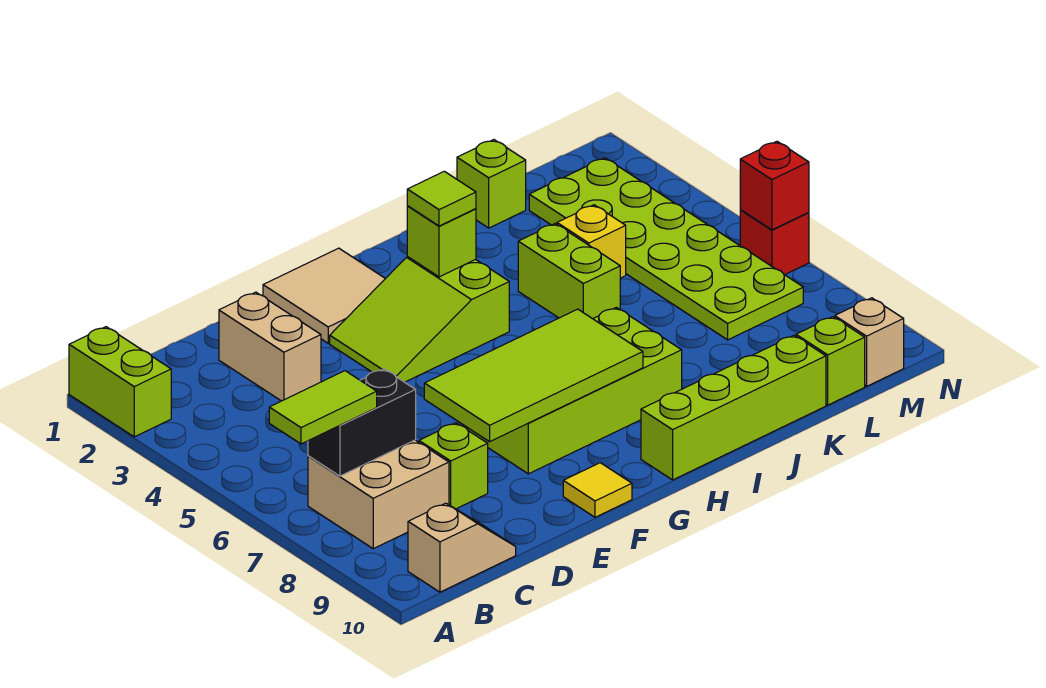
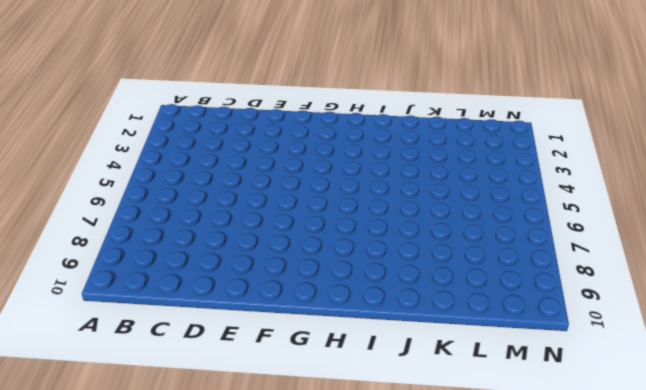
none -> lime brick A1:A2 level 1
none -> tan brick B7:C8 level 1
none -> tan slope B10:C10 level 1 top B

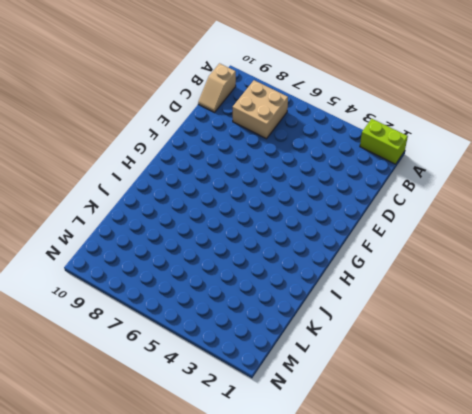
none -> tan brick D2:D3 level 1
none -> lime brick D8 level 1
none -> tan tile F1:G2 level 1

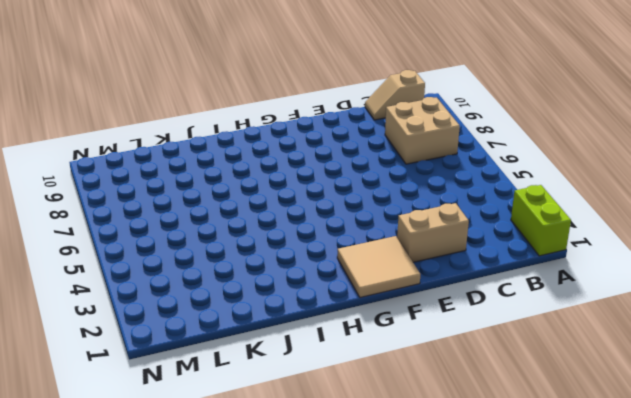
tan brick D2:E2 level 1 -> tan brick D2:D3 level 1
none -> lime brick D8 level 1
none -> lime slope F3:H4 level 1 top H
none -> lime brick F7:I8 level 1

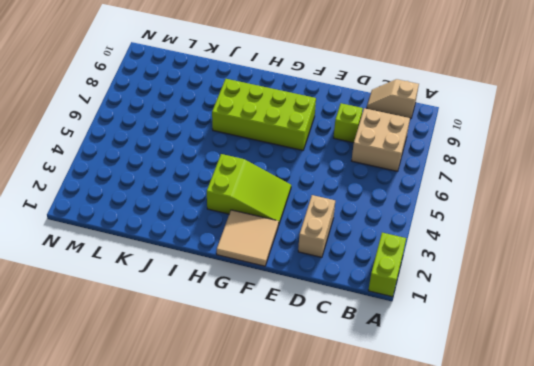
none -> yellow tile F10 level 1
none -> lime brick H10:K10 level 1
none -> lime brick J4:J5 level 1

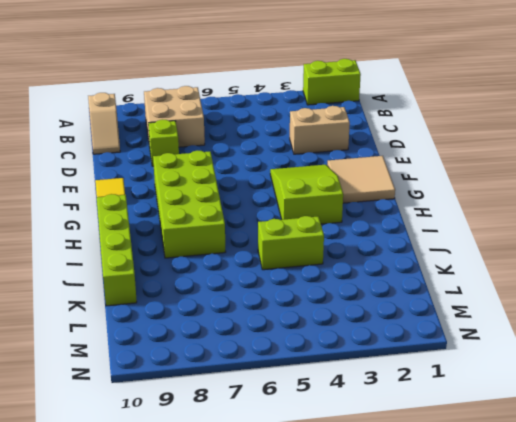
none -> lime brick K1 level 1
none -> yellow brick K4 level 1
none -> lime plate L2:M7 level 1

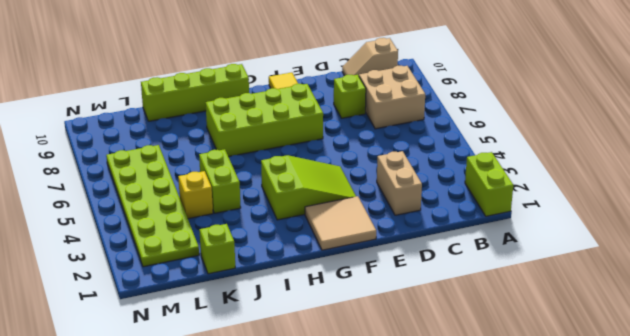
none -> lime brick L10 level 1
none -> tan brick M10 level 1
none -> red brick N6 level 1

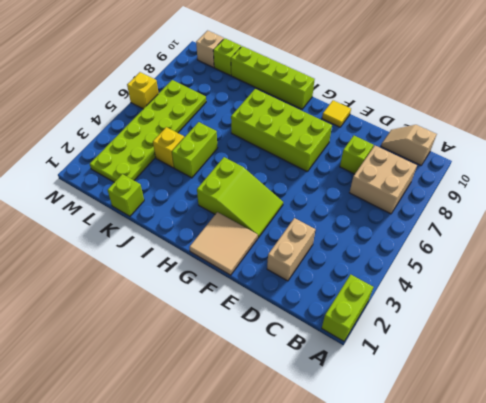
yellow brick N6 level 1 -> red brick N6 level 1
none -> black brick B7:C7 level 2
none -> lime tile E7:H8 level 2
none -> lime brick H3 level 2

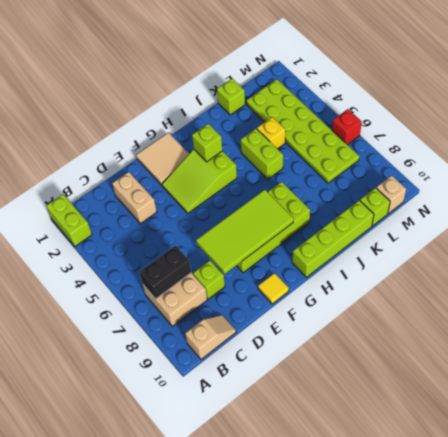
none -> red brick N6 level 2
none -> lime tile A7:B7 level 3
none -> lime tile H3 level 3

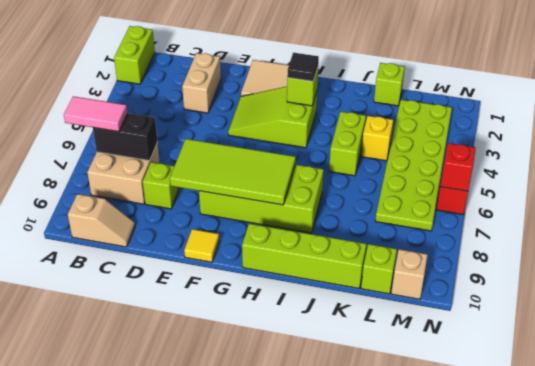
pink tile A7:B7 level 3 -> lime tile A7:B7 level 3
black tile H3 level 3 -> lime tile H3 level 3

